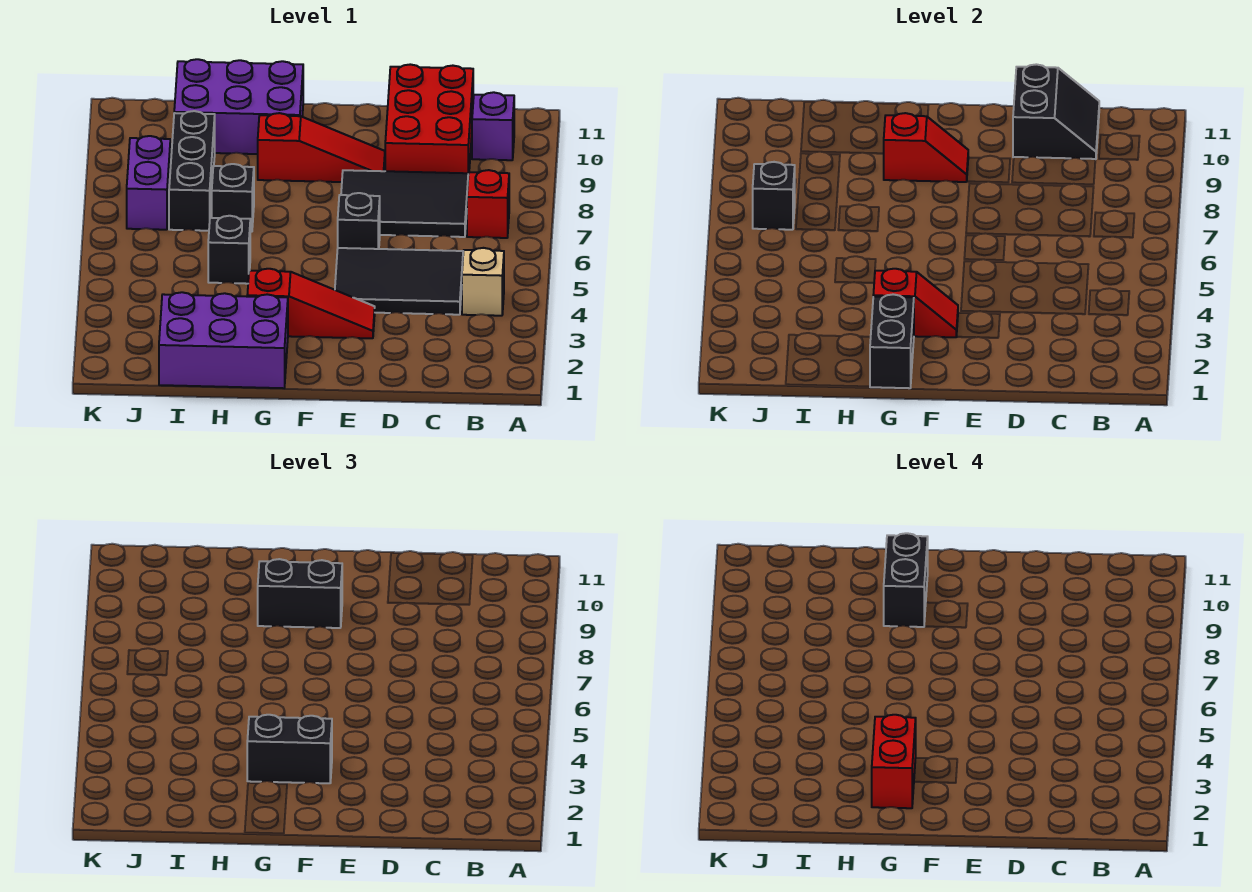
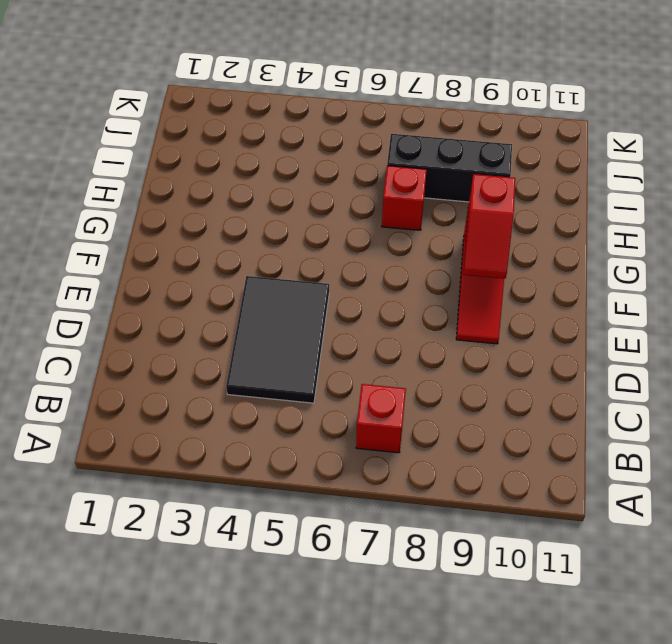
red brick H7 level 1 -> black brick H7 level 1
none -> tan brick B4 level 1
none -> purple brick B10 level 1
none -> black tile C7:E8 level 1

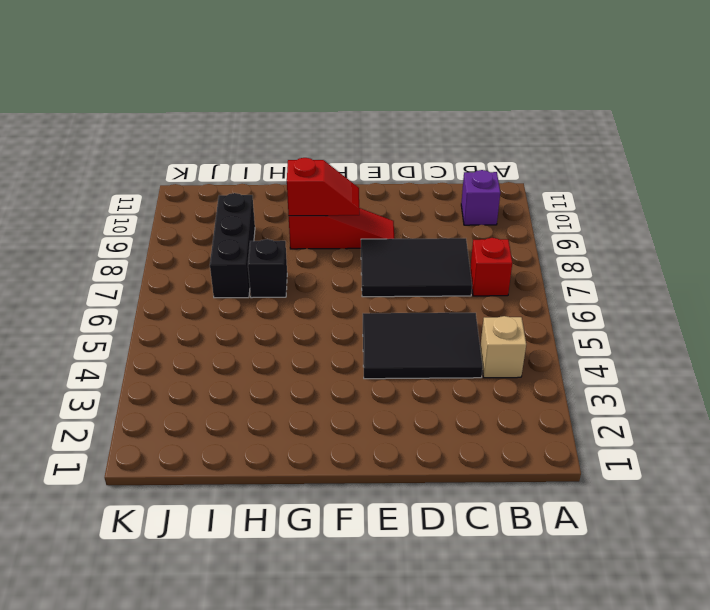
none -> red brick C9:D11 level 1
none -> red slope E3:G3 level 1 top G
none -> black brick E6 level 1

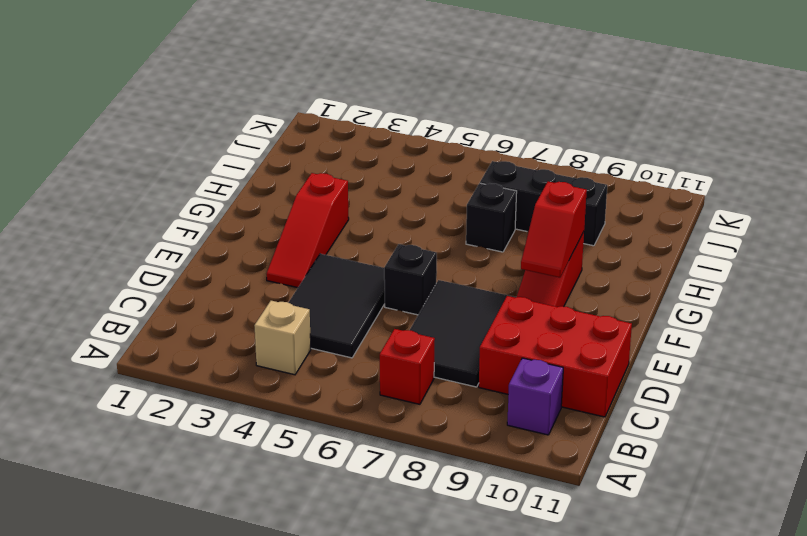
none -> purple brick G1:I2 level 1
none -> purple brick G10:I11 level 1
none -> black brick H5 level 1

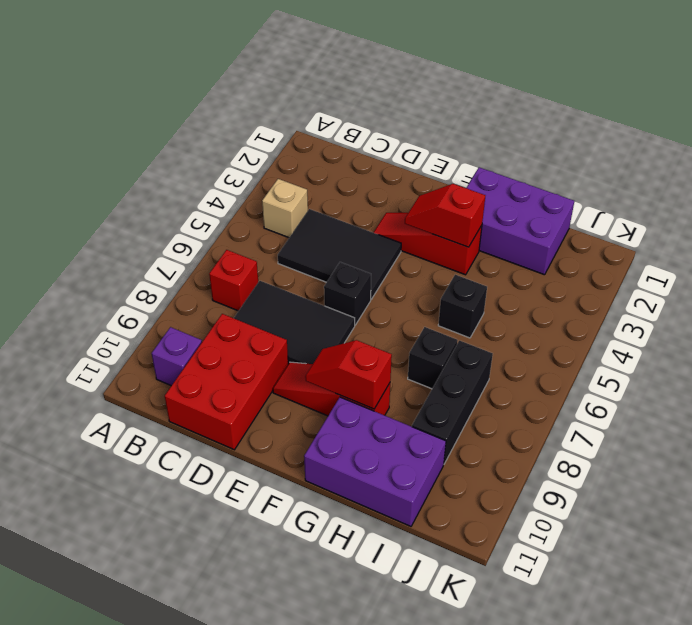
none -> purple brick J7:J8 level 1
none -> black slope C10:D11 level 2 top D
none -> black brick G1:G2 level 2

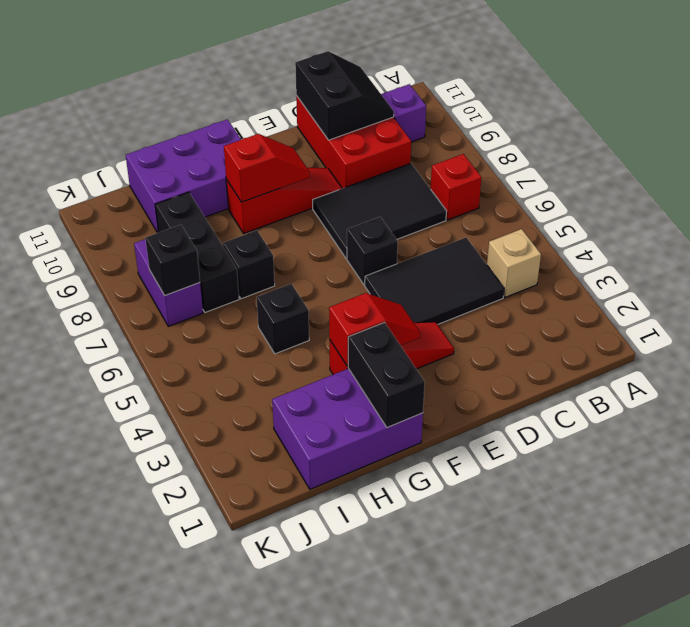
none -> black brick F3:G3 level 3
none -> black brick F9:G9 level 3
none -> red brick G2:G3 level 4

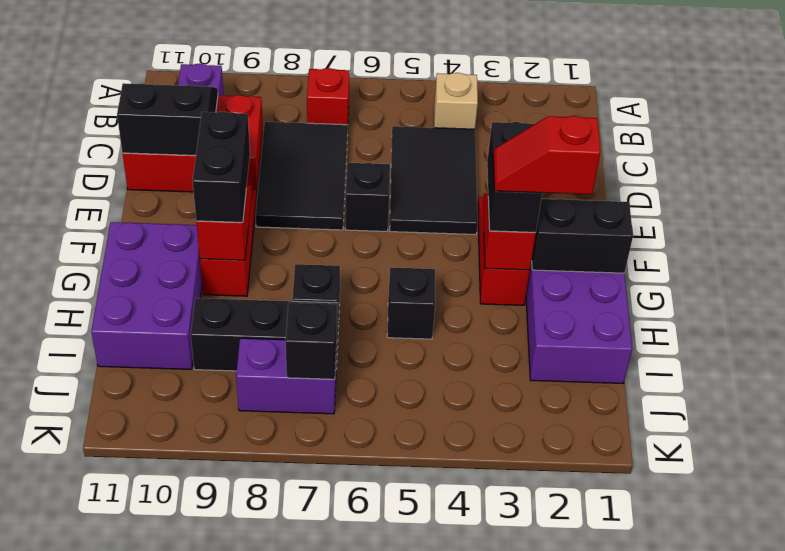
red slope G2:G3 level 4 top 2 -> red brick G2:G3 level 4
none -> black brick G9:G10 level 4

